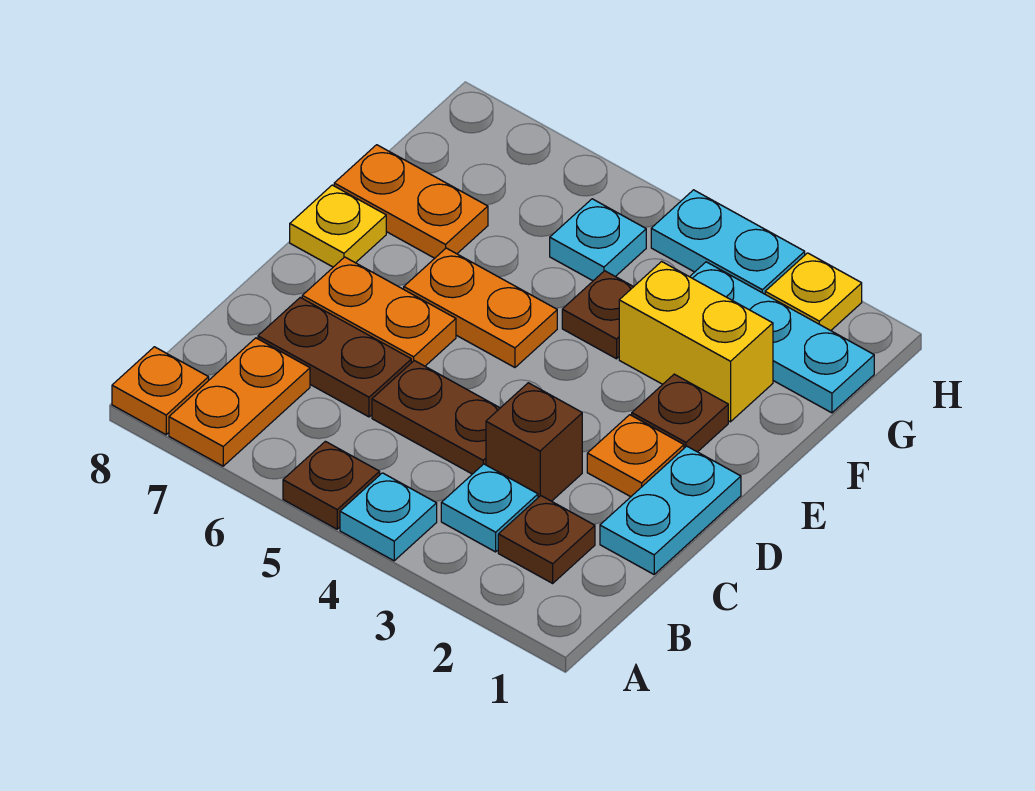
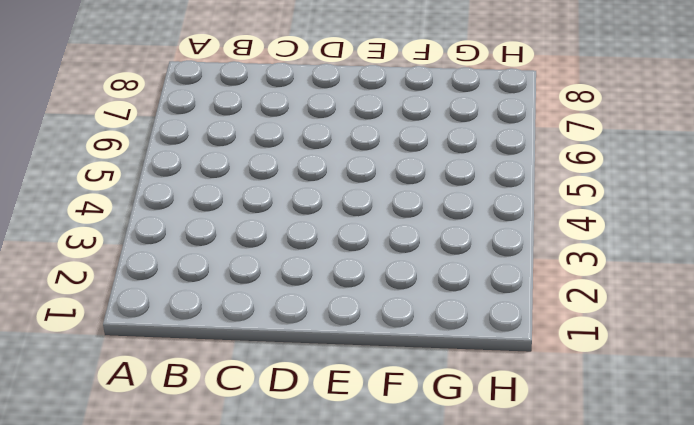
none -> cyan plate A4 level 1
none -> brown plate A5 level 1
none -> orange plate A7:B7 level 1

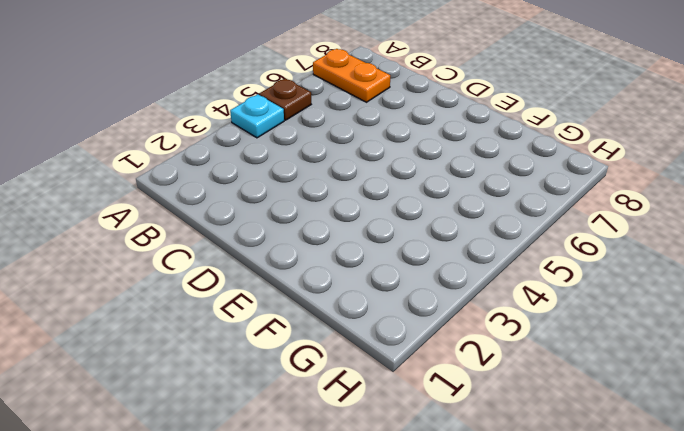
none -> orange plate A8 level 1
none -> brown plate B2 level 1
none -> cyan plate B3 level 1

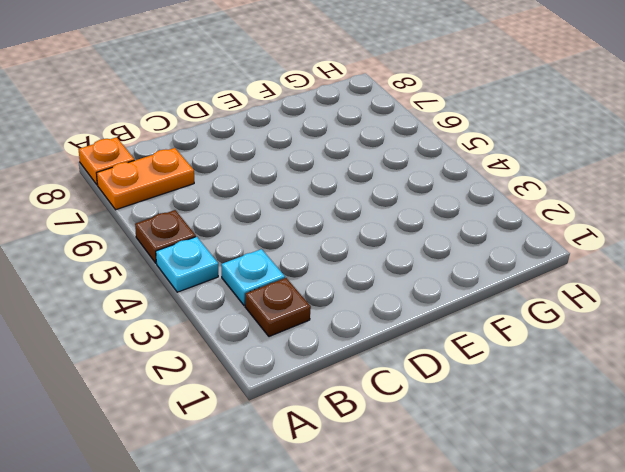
none -> cyan plate C1:D1 level 1
none -> brown brick C3 level 1
none -> brown plate C4:C5 level 1

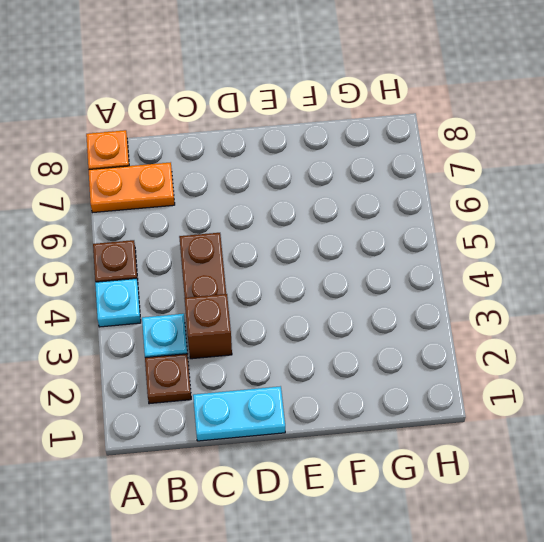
none -> brown plate C6:C7 level 1
none -> orange plate D2 level 1
none -> orange plate D6:D7 level 1

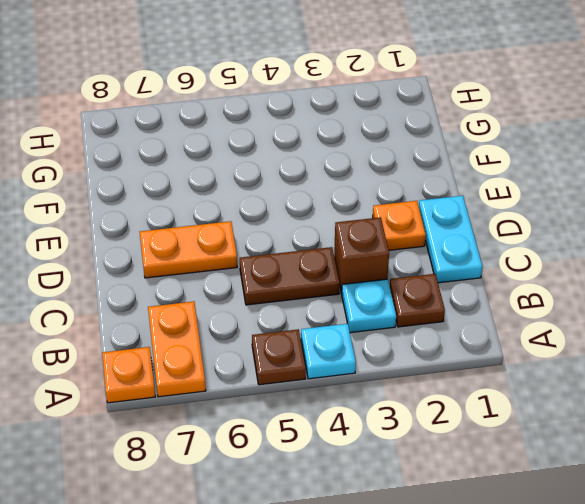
none -> brown plate C6:C7 level 1
none -> brown plate E2 level 1
none -> orange plate E5:E6 level 1

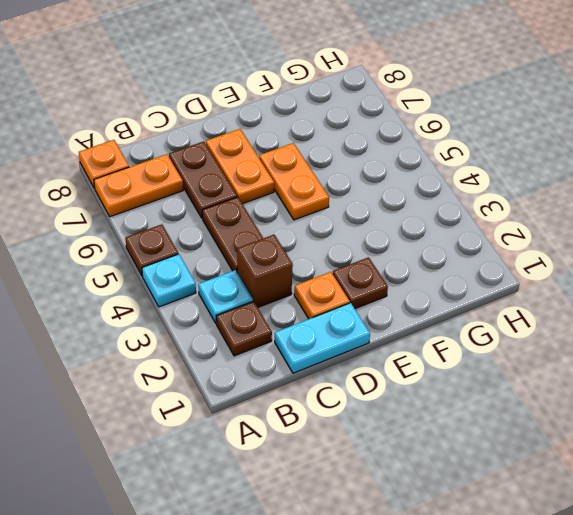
none -> yellow plate E8 level 1
none -> yellow brick F2:F3 level 1
none -> brown plate F4 level 1

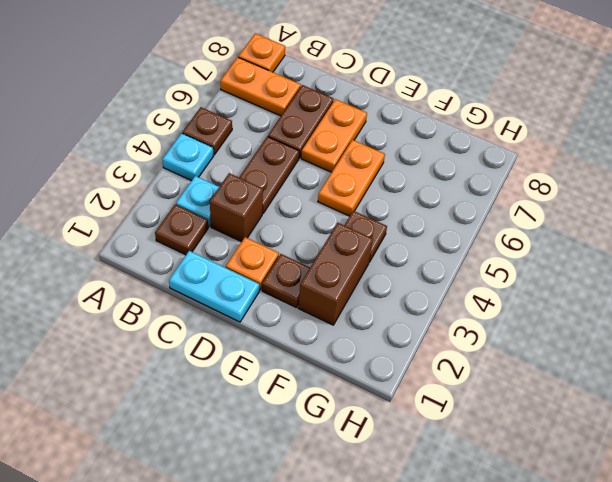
brown brick F2:F3 level 1 -> yellow brick F2:F3 level 1
none -> yellow plate E8 level 1
none -> orange plate F7:F8 level 1
none -> cyan plate G1:G3 level 1

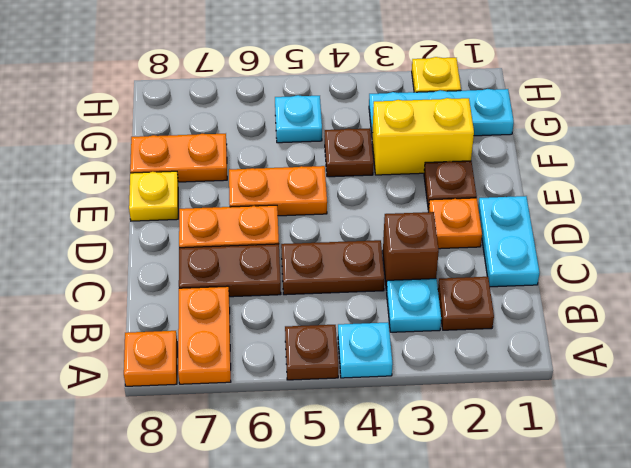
none -> cyan plate H3:H4 level 1

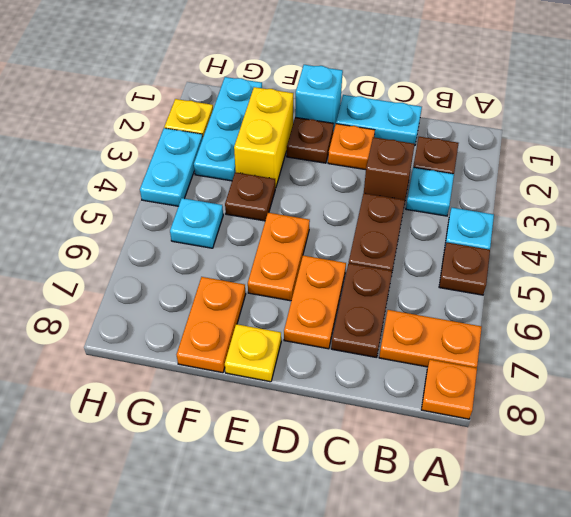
cyan brick E1 level 1 -> none

